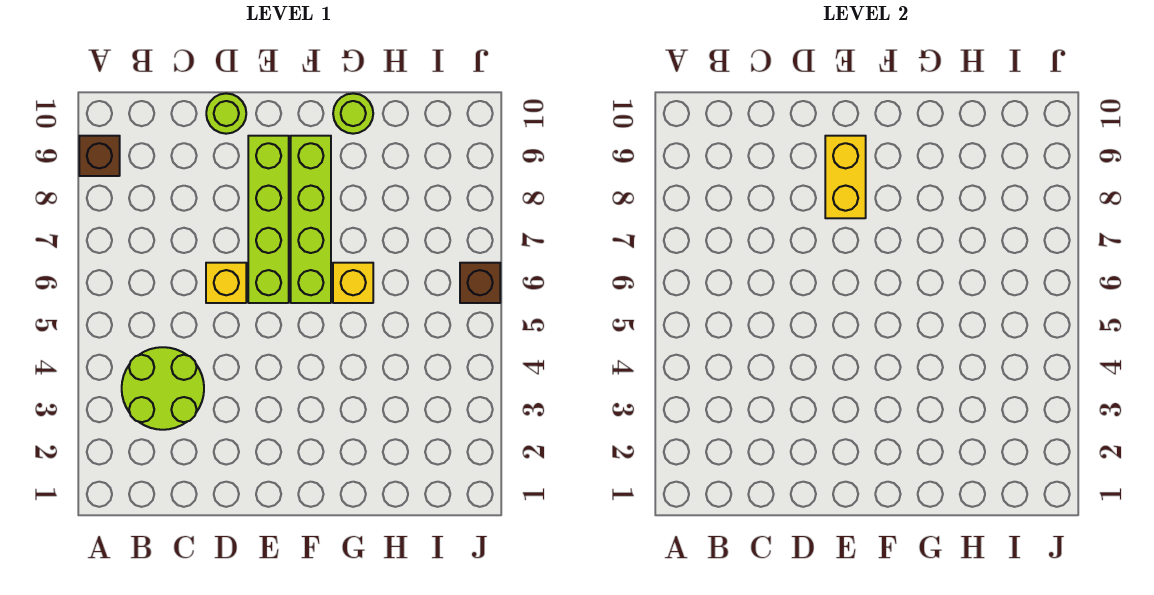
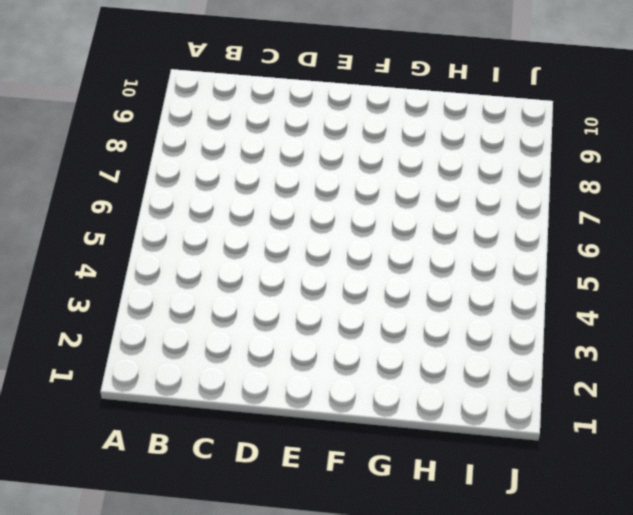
none -> brown brick A9 level 1
none -> lime round brick B3:C4 level 1

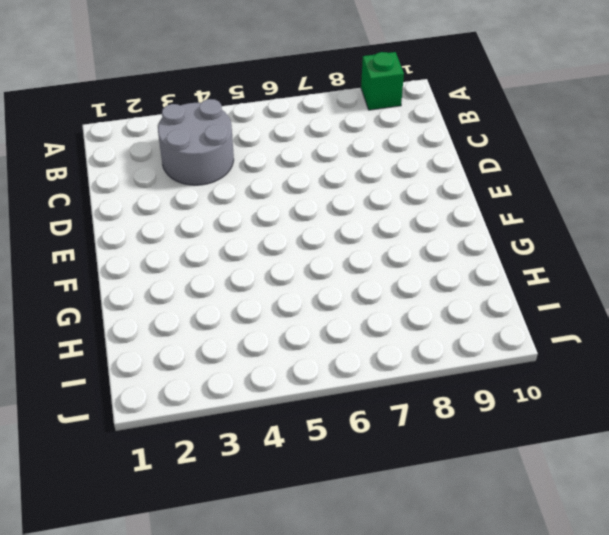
green brick A9 level 1 -> brown brick A9 level 1
grey round brick B3:C4 level 1 -> lime round brick B3:C4 level 1
none -> yellow brick D6 level 1
none -> lime round brick D10 level 1

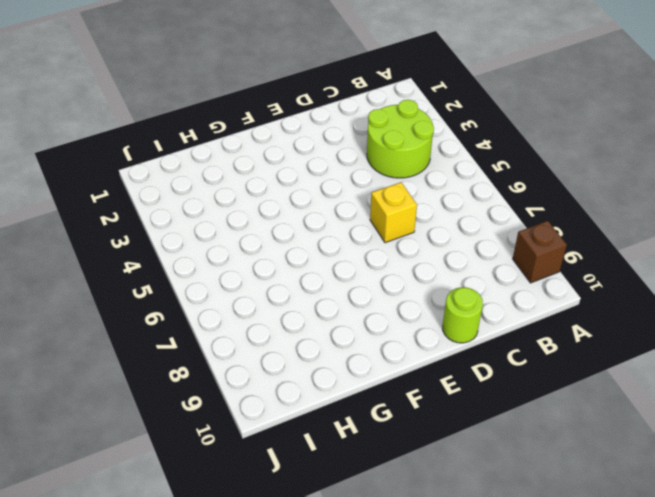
none -> lime brick E6:E9 level 1
none -> lime brick F6:F9 level 1

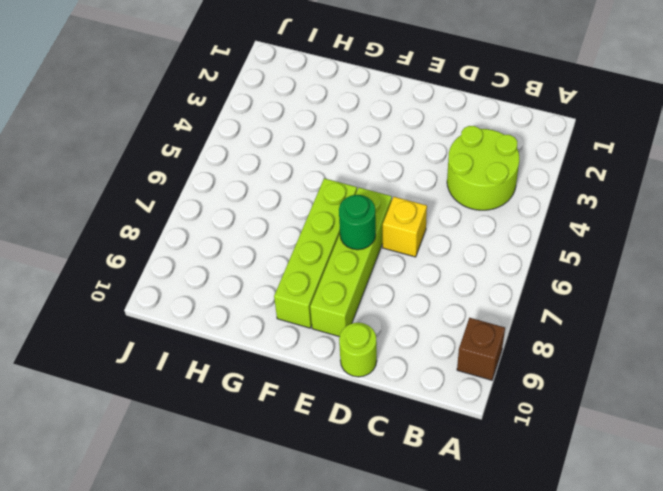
green round brick E7 level 2 -> none
none -> yellow brick G6 level 1
none -> lime round brick G10 level 1

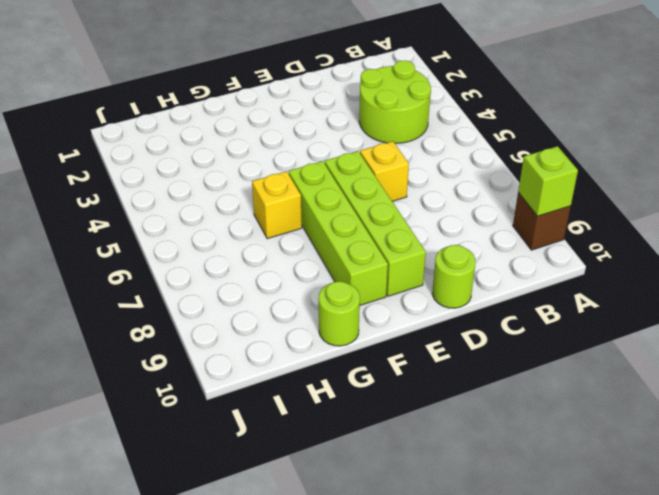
lime brick A9 level 2 -> none
none -> brown brick J6 level 1
none -> yellow brick E8:E9 level 2

